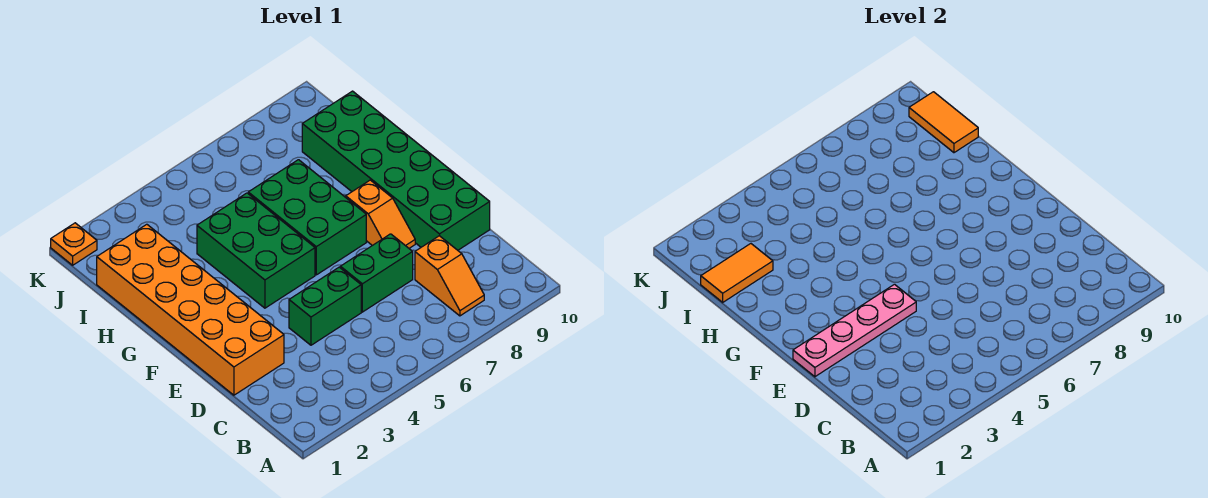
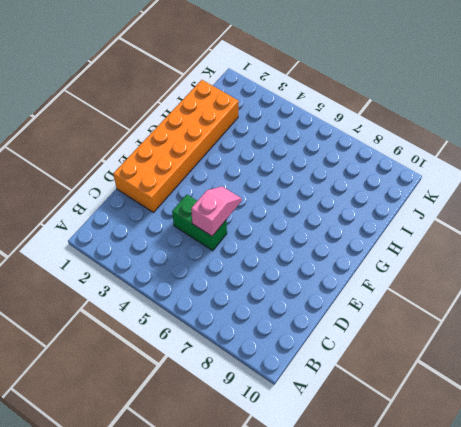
pink slope D5:E5 level 2 top D -> none
none -> orange slope B8:C8 level 1 top C
none -> green brick D6:D7 level 1
none -> green brick D9:I10 level 1

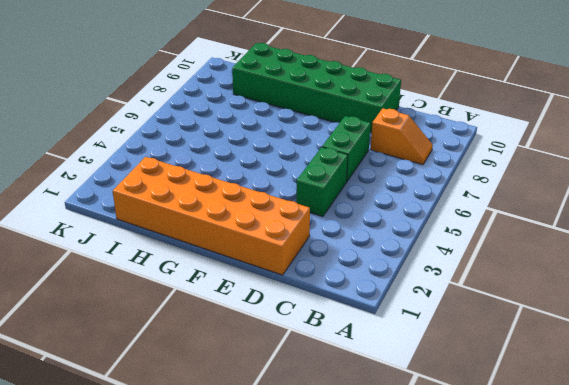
none -> orange slope E8:F8 level 1 top F
none -> green brick F4:H5 level 1
none -> green brick F6:H7 level 1

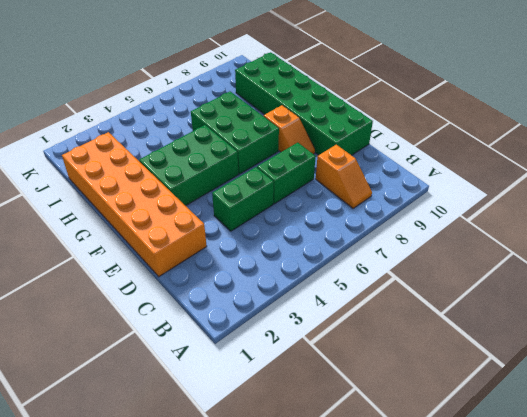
green brick F3:G5 level 1 -> green brick F4:H5 level 1
none -> orange plate K1 level 1
none -> pink plate E1:E4 level 2
none -> orange tile I1:I2 level 2

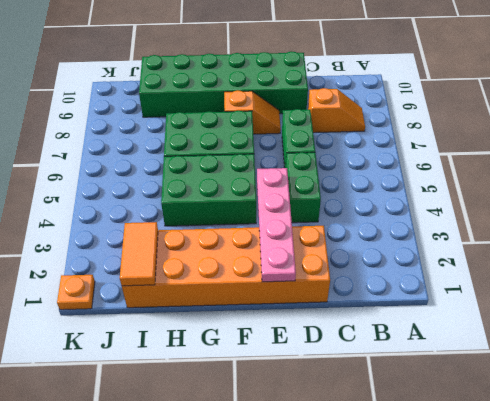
none -> orange tile I10:J10 level 2

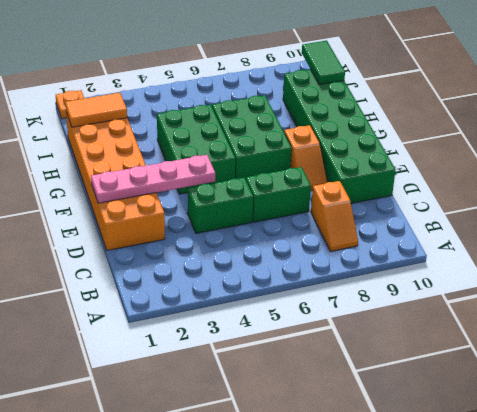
green tile I10:J10 level 2 -> orange tile I10:J10 level 2

